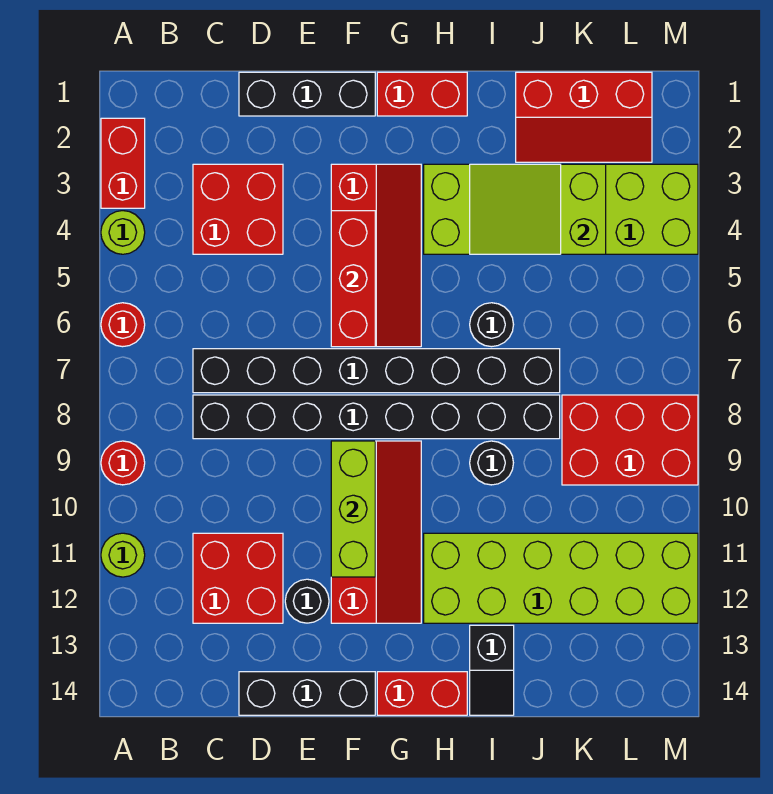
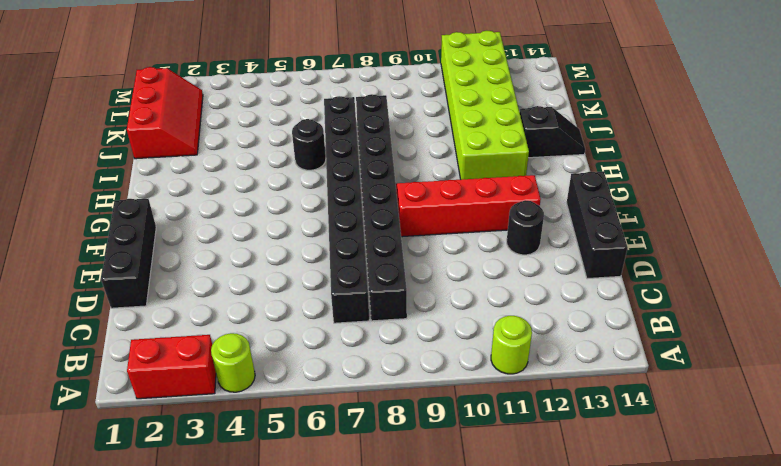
none -> red round brick A6 level 1
none -> red round brick A9 level 1
none -> red brick C3:D4 level 1

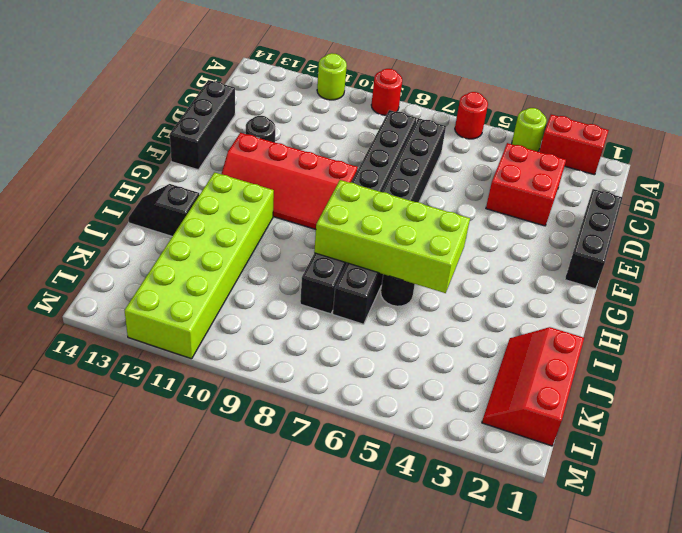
lime brick H5:I8 level 2 -> none
none -> red brick C11:D12 level 1
none -> red slope F3:G6 level 1 top F
none -> red brick G1:H1 level 1

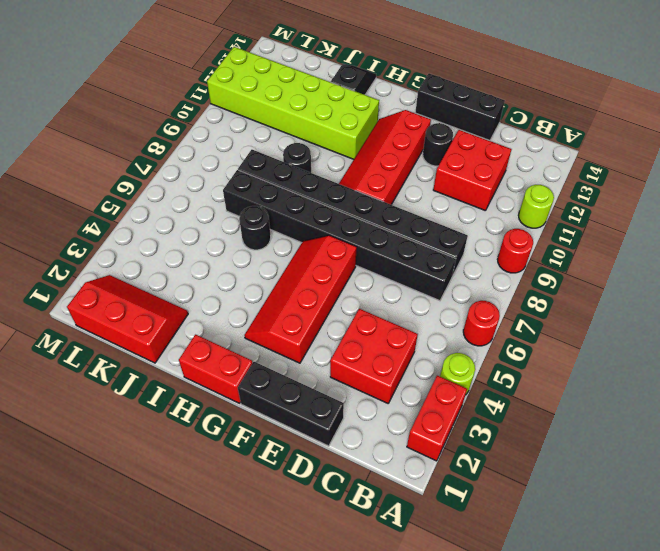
none -> red brick G14:H14 level 1
none -> lime brick H3:M4 level 1
none -> red brick K8:M9 level 1

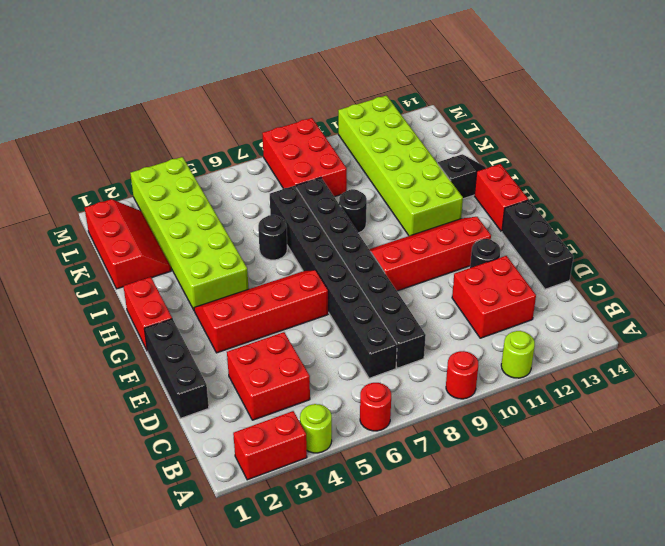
none -> red brick F4:F6 level 2
none -> lime brick F9:F11 level 2
none -> lime slope I3:K4 level 2 top K

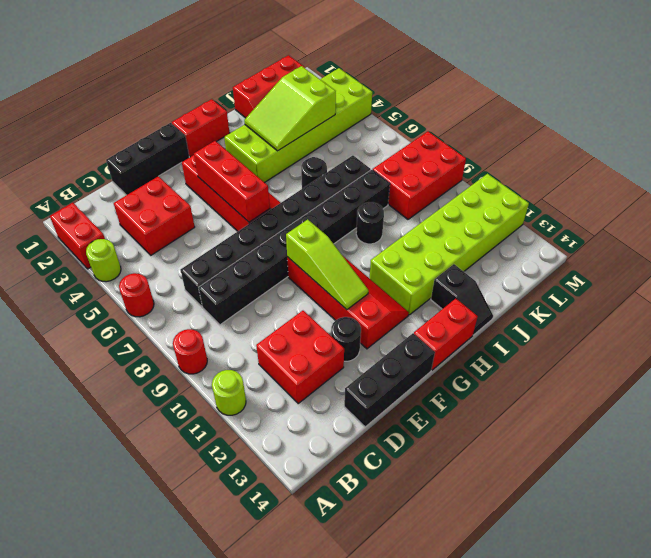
lime slope F9:F11 level 2 top 9 -> lime brick F9:F11 level 2

